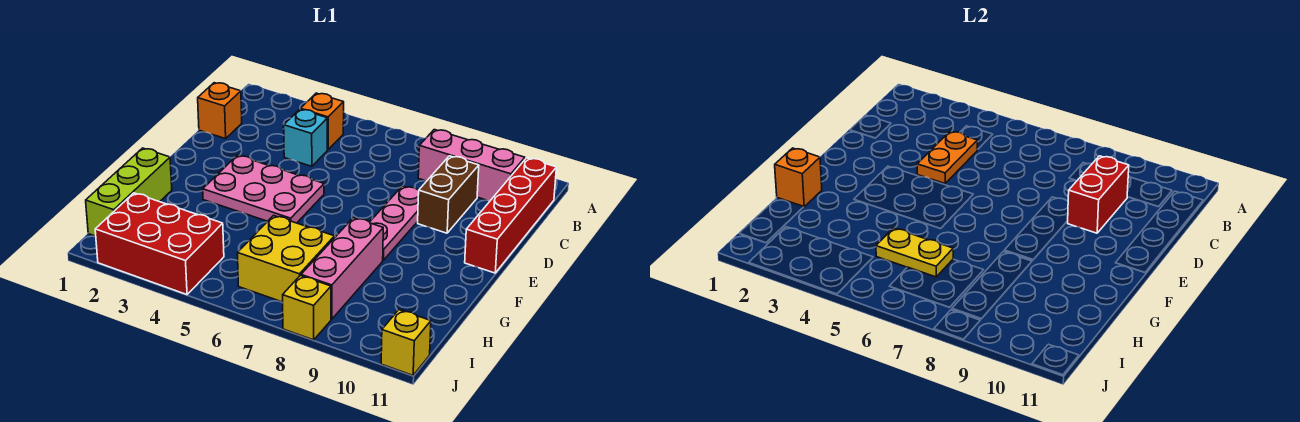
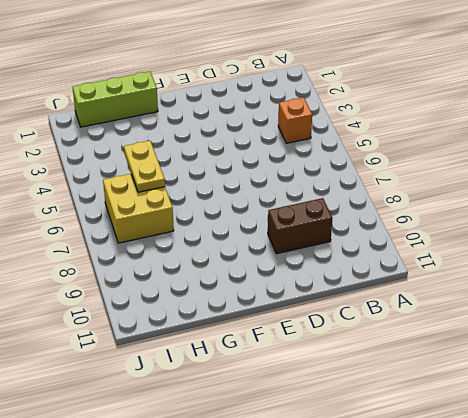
none -> pink brick B8:B10 level 1
none -> red brick B11:E11 level 1
none -> orange brick C1 level 1

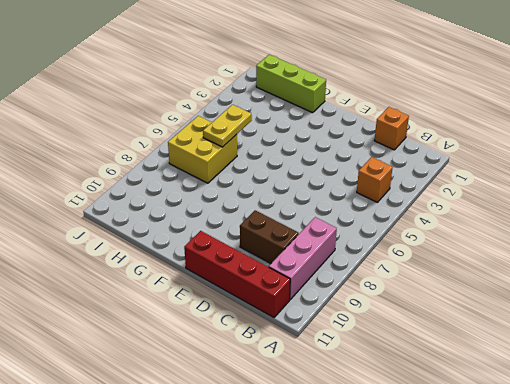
none -> cyan brick C4 level 1
none -> pink plate D8:F8 level 1
none -> pink plate E3:F5 level 1

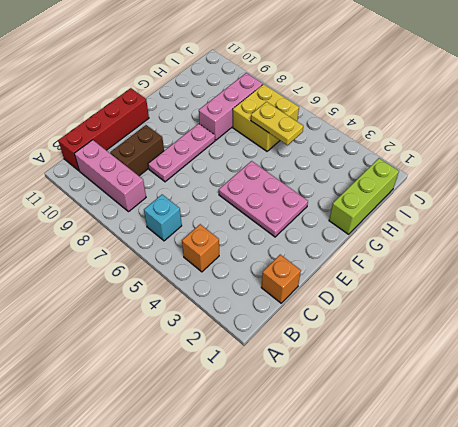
cyan brick B6 level 1 -> cyan brick C4 level 1
none -> red brick I2:J4 level 1
none -> yellow brick J8 level 1
none -> yellow brick J11 level 1

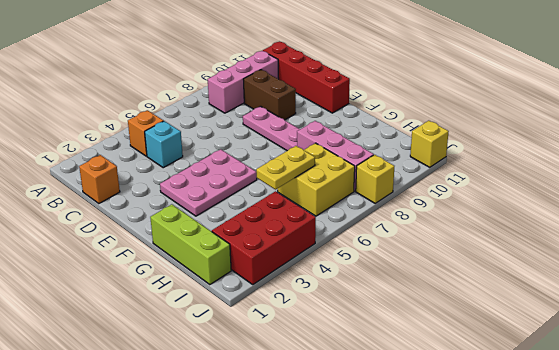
none -> orange plate C4:D4 level 2
none -> red brick C9:D9 level 2
none -> orange brick G1 level 2

